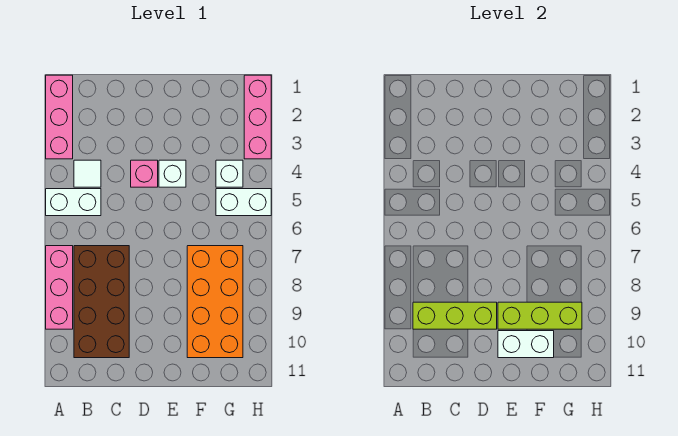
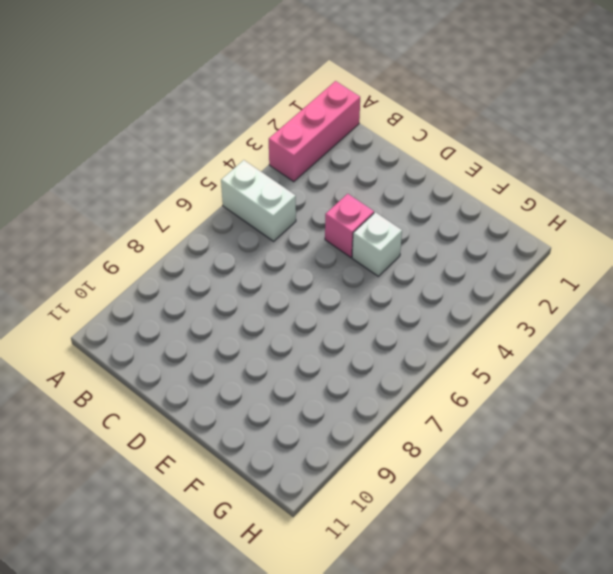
none -> pink brick A7:A9 level 1
none -> white tile B4 level 1
none -> brown brick B7:C10 level 1

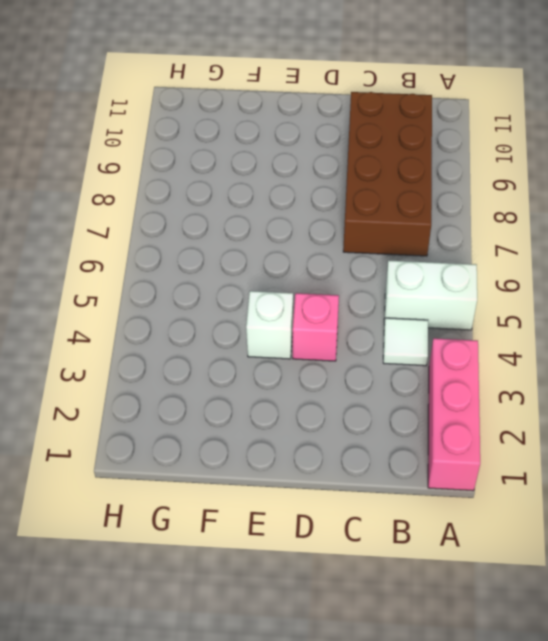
none -> pink brick A7:A9 level 1
none -> orange brick F7:G10 level 1
none -> white brick G4 level 1

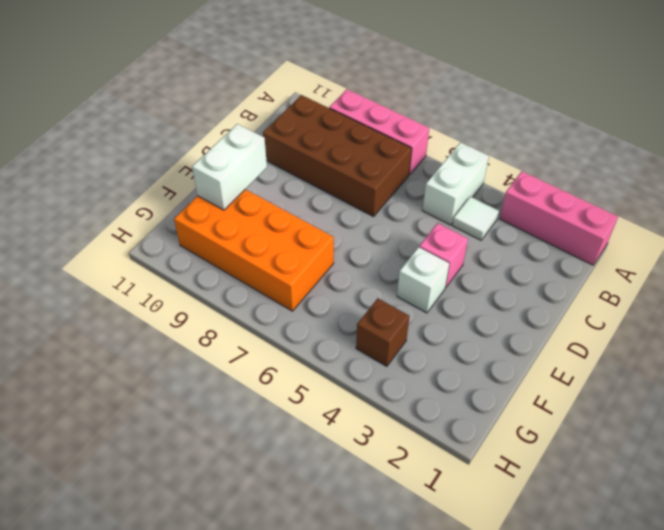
brown brick G4 level 1 -> white brick G4 level 1
none -> white brick G5:H5 level 1
none -> pink brick H1:H3 level 1
none -> lime brick B9:D9 level 2

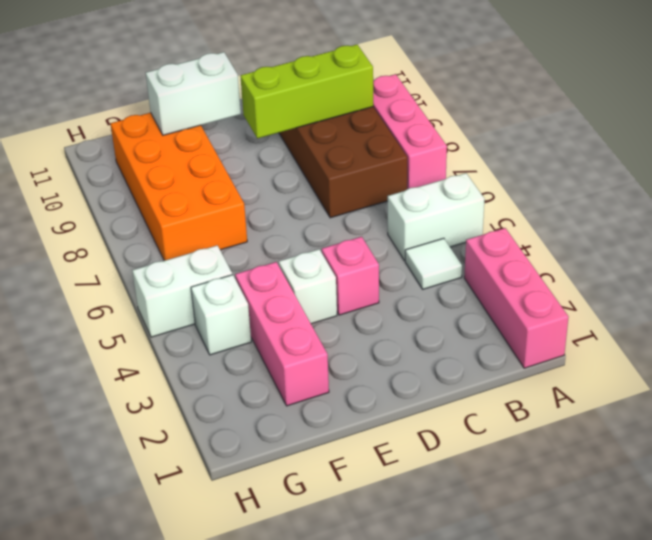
pink brick F2:F4 level 1 -> pink brick H1:H3 level 1
none -> lime brick E9:G9 level 2

